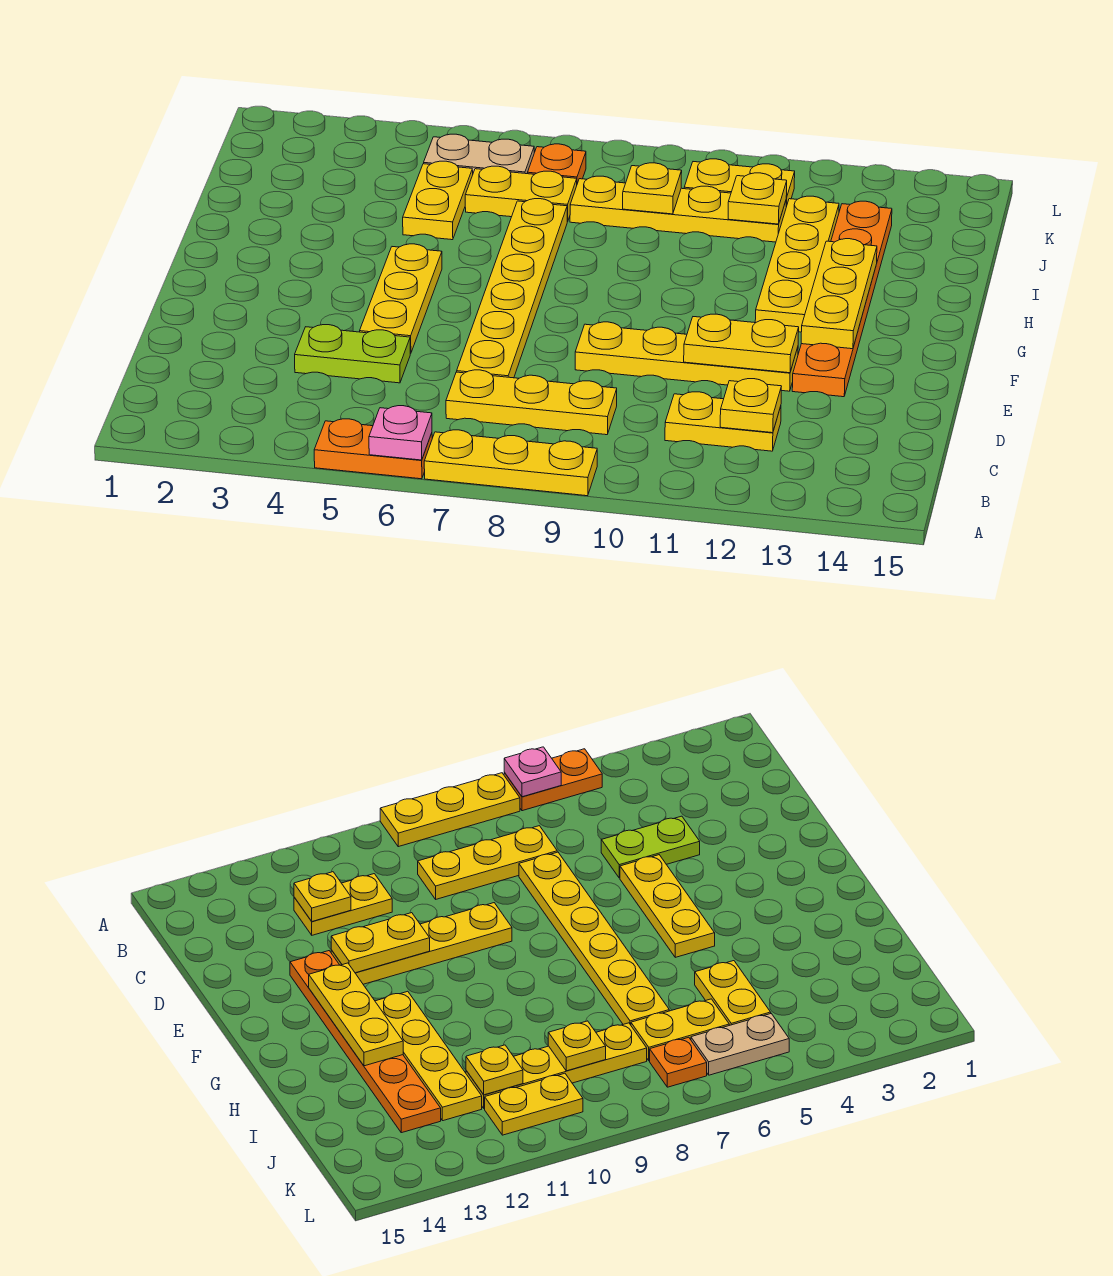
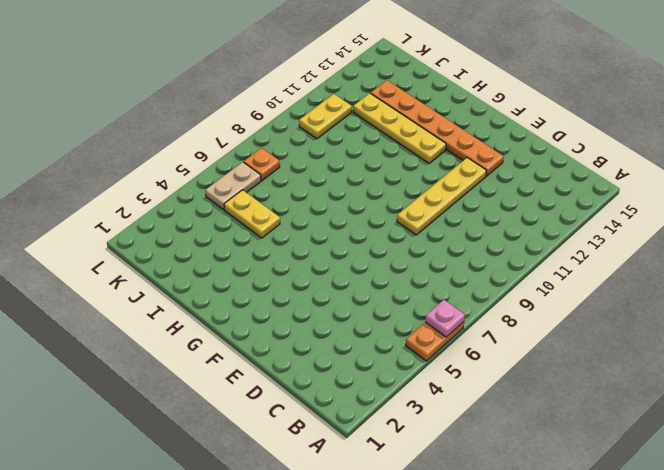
none -> yellow plate A7:A9 level 1
none -> yellow plate C7:C9 level 1
none -> yellow plate C11:C12 level 1

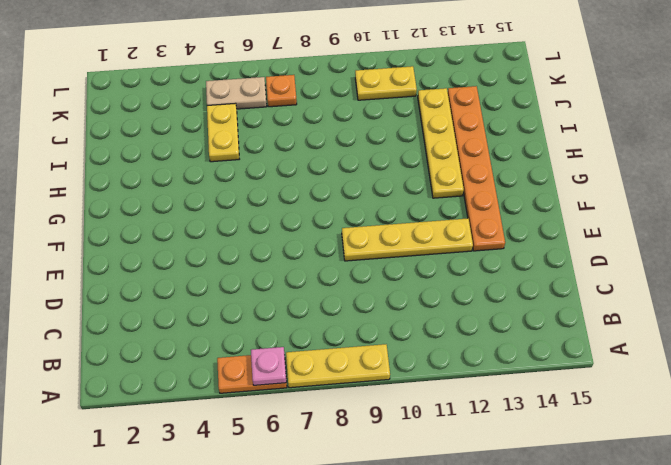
none -> yellow plate C7:C9 level 1
none -> yellow plate C11:C12 level 1
none -> lime plate D4:D5 level 1

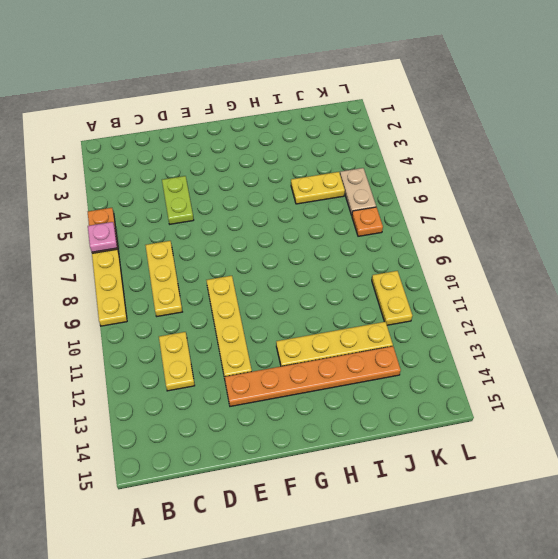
none -> yellow plate D7:I7 level 1
none -> yellow plate E5:G5 level 1
none -> yellow plate J6:J7 level 1

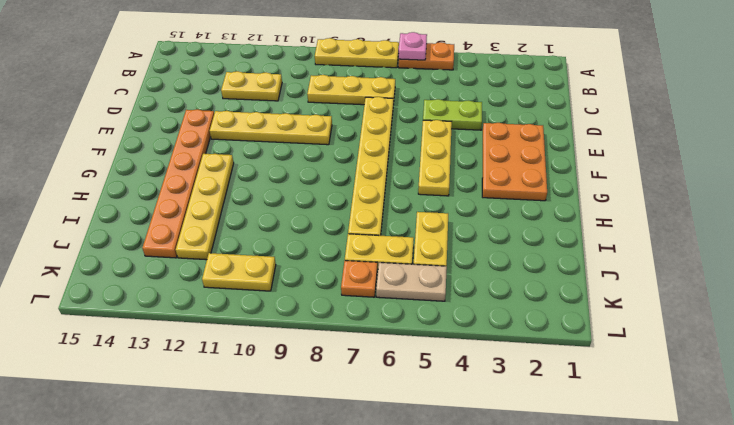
orange plate E2:G3 level 1 -> none
none -> yellow plate J8:J11 level 1
none -> yellow plate C12 level 2
none -> yellow plate E11:E12 level 2

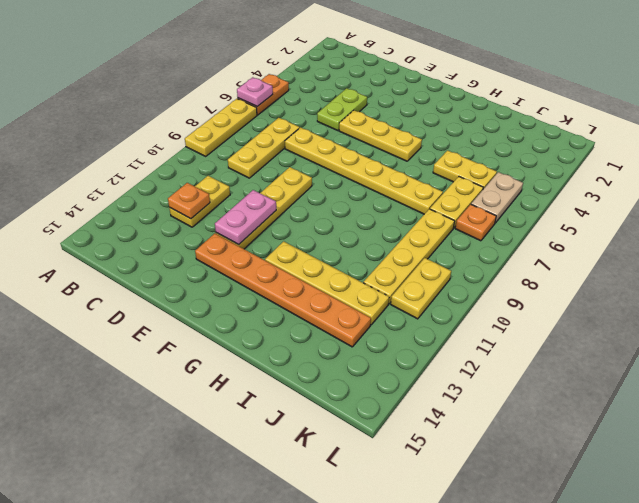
orange plate C12 level 2 -> yellow plate C12 level 2
pink plate E11:E12 level 2 -> yellow plate E11:E12 level 2
none -> yellow plate F13:H13 level 2
none -> yellow plate J9 level 2
none -> yellow plate J11 level 2

